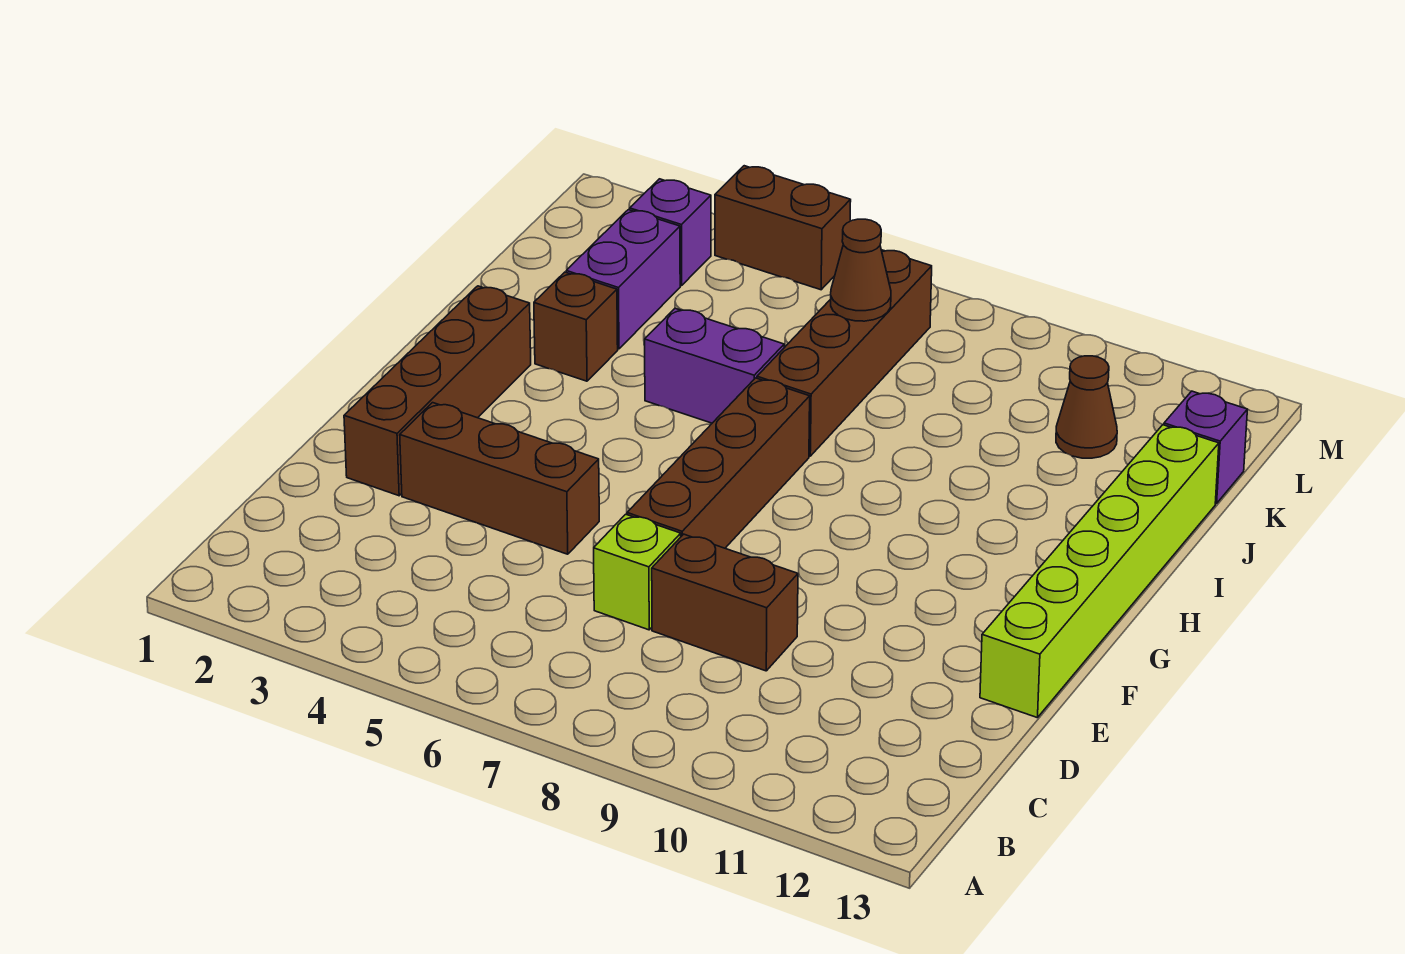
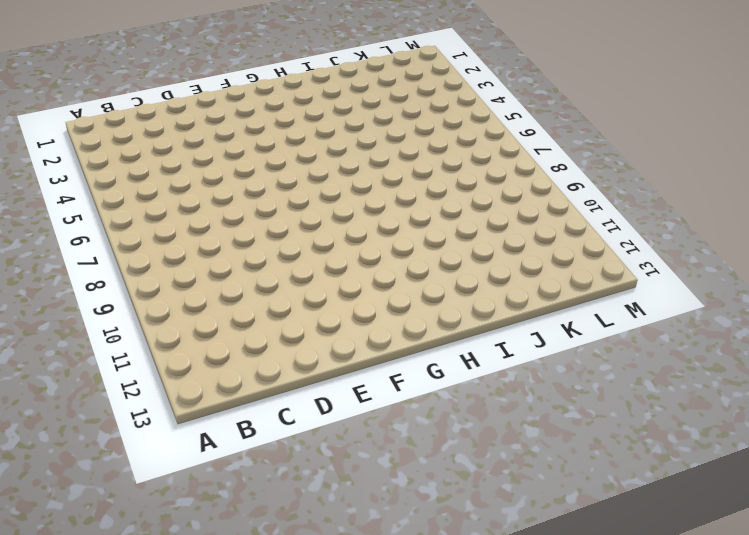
none -> lime brick D7 level 1
none -> brown brick D8:D9 level 1
none -> brown brick E2:H2 level 1

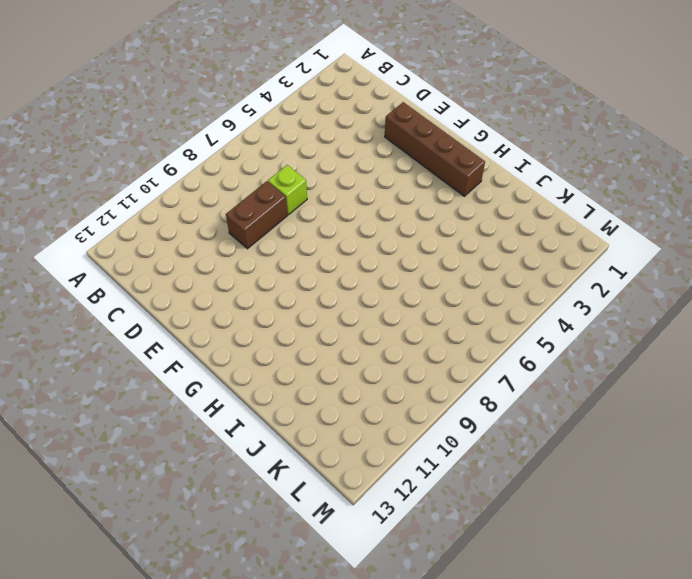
none -> brown brick E3:E5 level 1
none -> brown brick E7:H7 level 1
none -> lime brick E13:J13 level 1

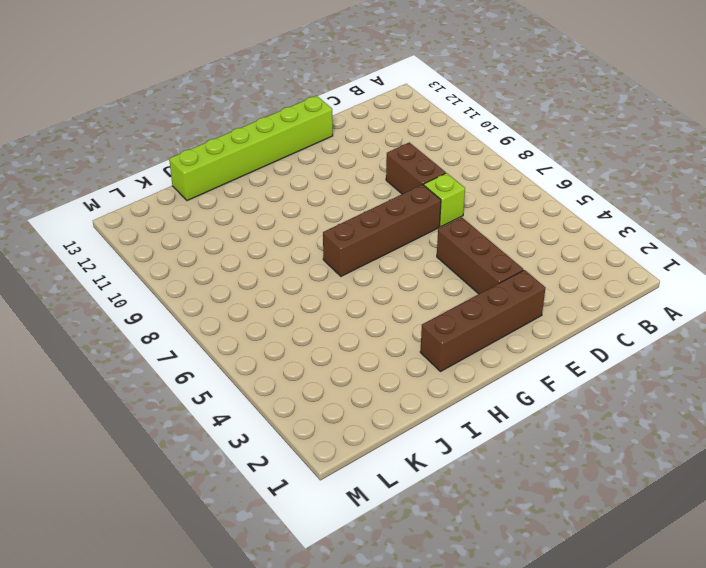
none -> brown brick I3 level 1
none -> purple brick I5:I6 level 1
none -> brown brick I7:L7 level 1

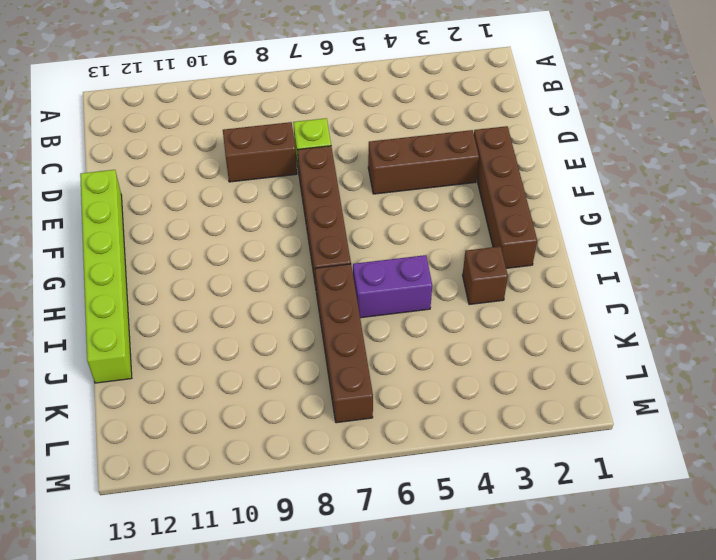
none -> purple brick J3:K3 level 1
none -> brown cone K11 level 1
none -> purple brick K13 level 1

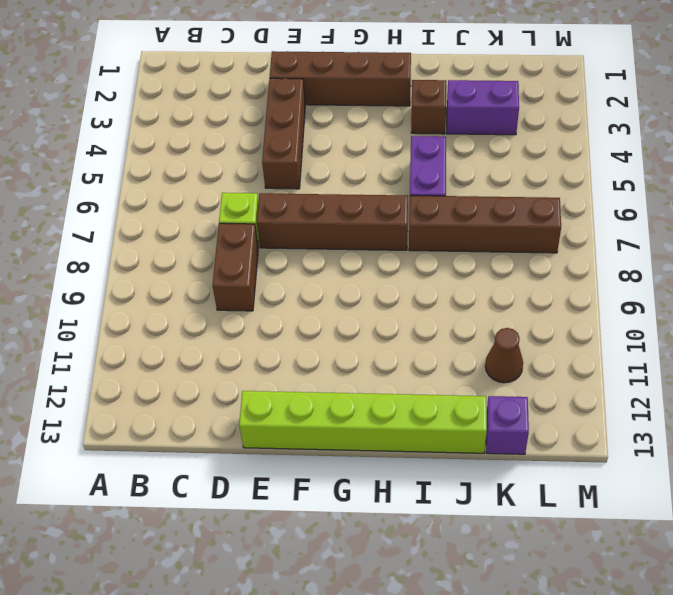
none -> purple brick L3 level 1
none -> brown brick M4:M5 level 1
none -> brown cone K7 level 2

